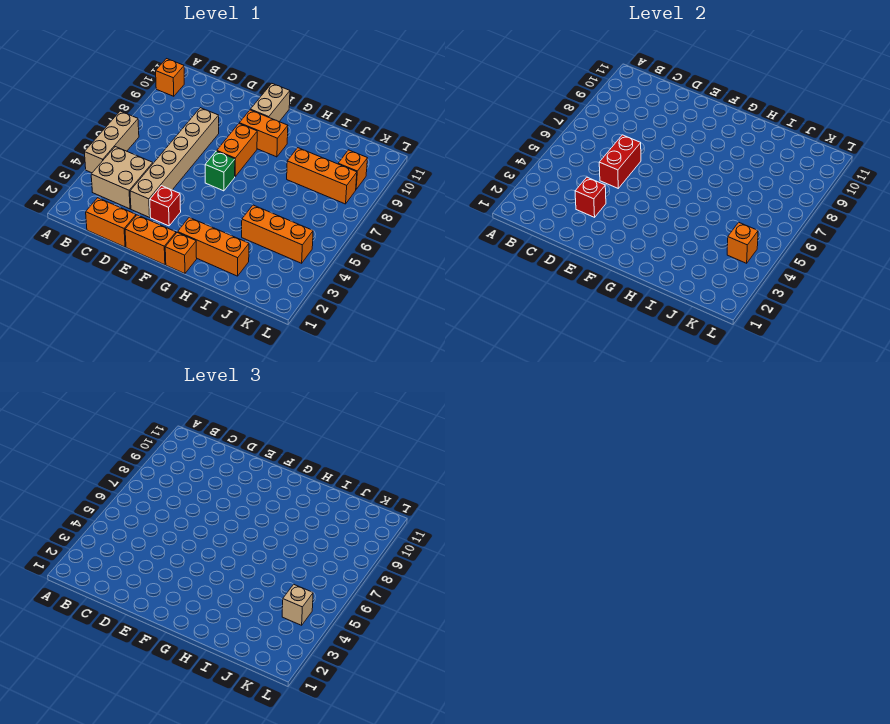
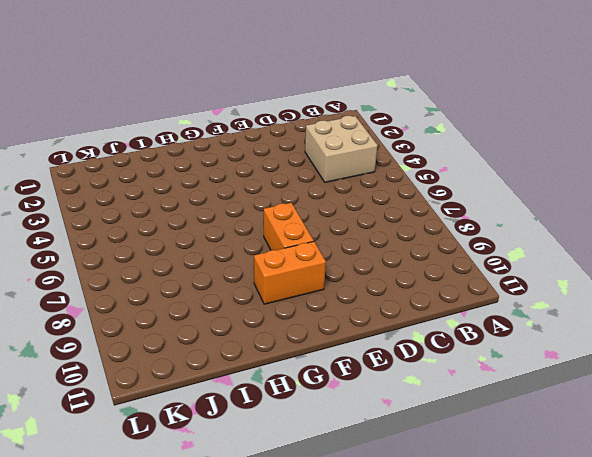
none -> tan brick A4:A6 level 1
none -> orange brick A10 level 1
none -> orange brick C1:D1 level 1

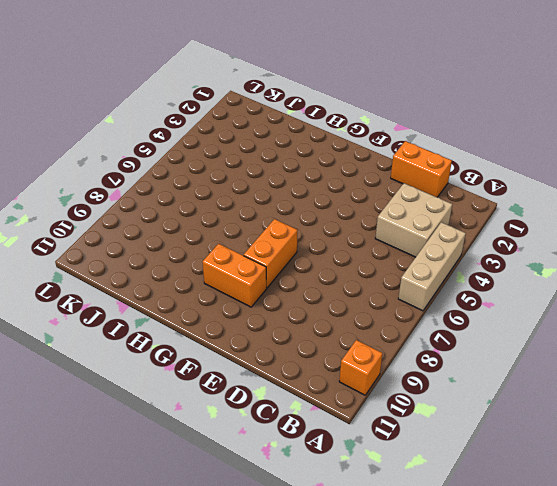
none -> tan brick D3:D8 level 1
none -> orange brick E1:F1 level 1
none -> red brick E3 level 1

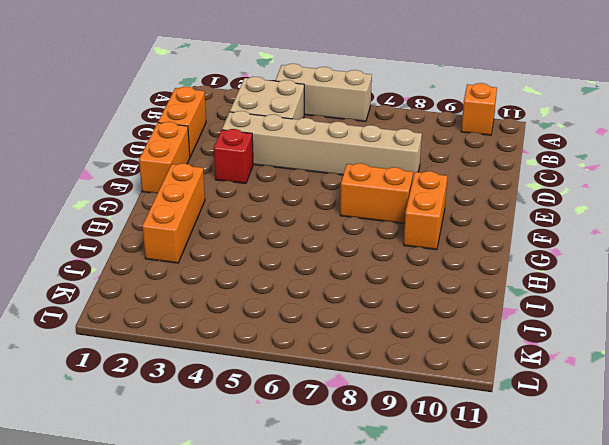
none -> green brick F6 level 1
none -> tan brick F10:F11 level 1
none -> orange brick G1 level 1

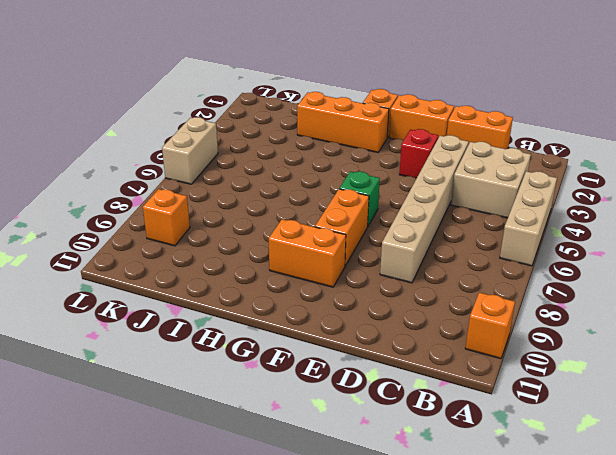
tan brick L5:L6 level 1 -> tan brick F10:F11 level 1
none -> orange brick I4:K4 level 1
none -> orange brick I8:K8 level 1
none -> red brick D3 level 2

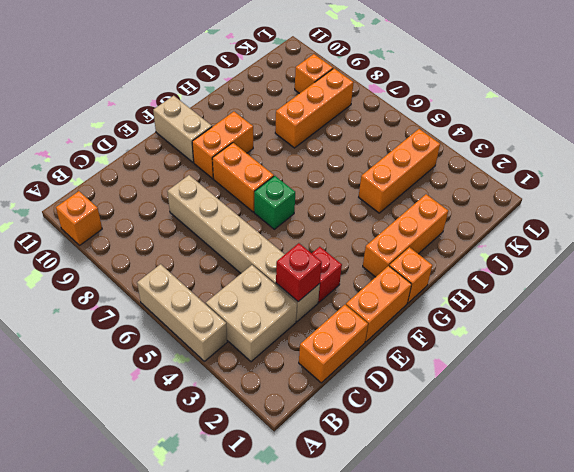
none -> red brick D5:D6 level 2
none -> orange brick K4 level 2
none -> tan brick K4 level 3

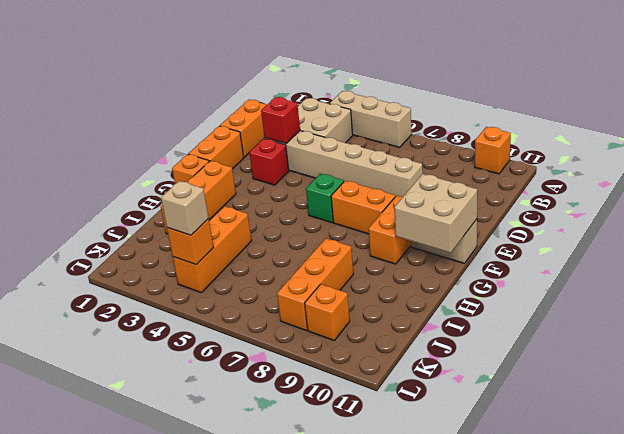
tan brick F10:G11 level 2 -> none
none -> red brick D5:D6 level 2

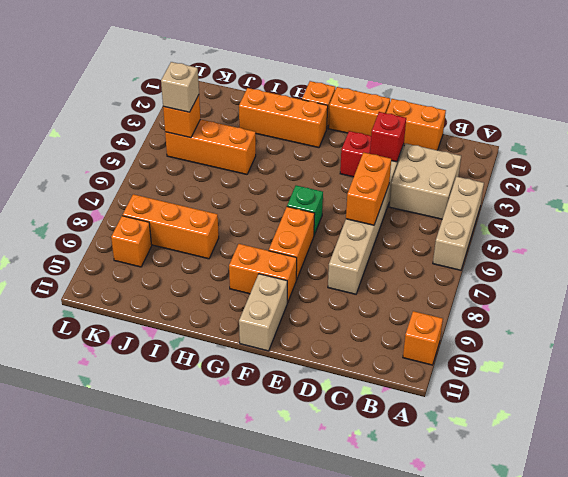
orange brick D5:D6 level 2 -> red brick D5:D6 level 2

